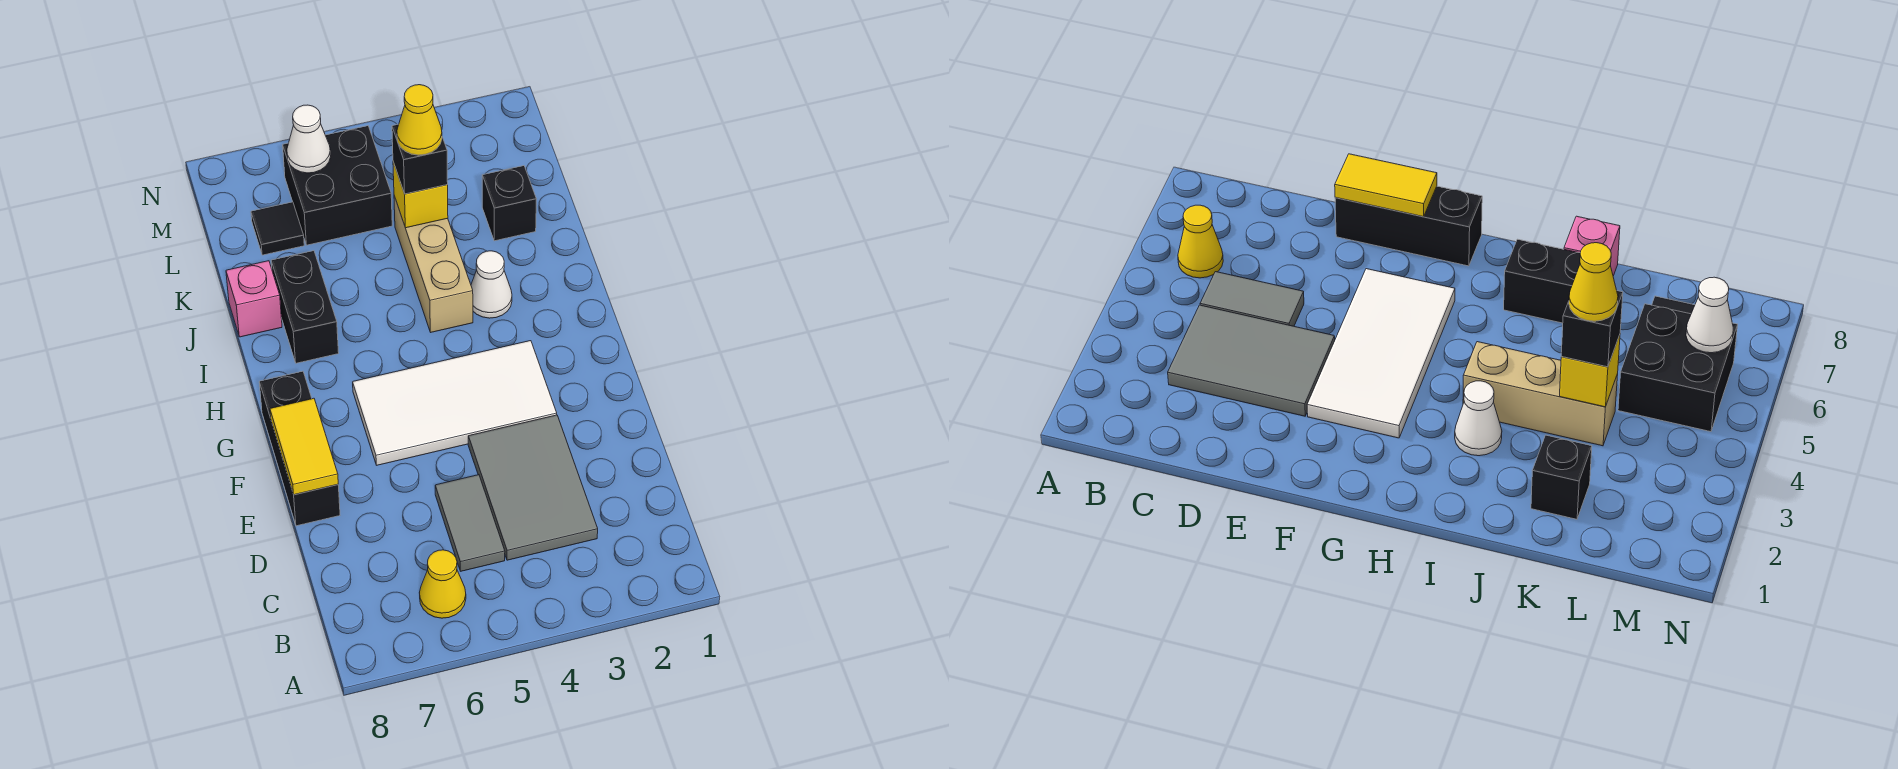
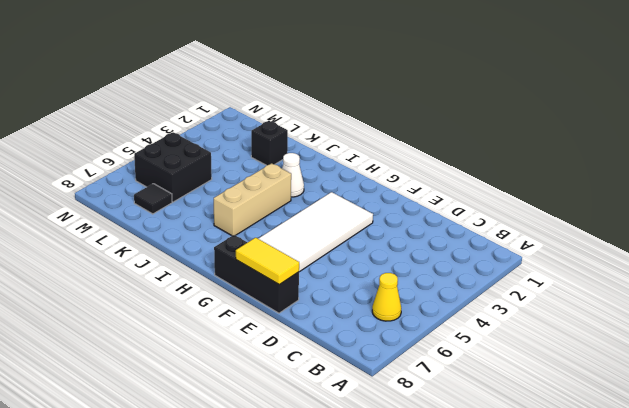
tan brick I4:I6 level 1 -> tan brick I4:K4 level 1
none -> grey tile C3:E4 level 1
none -> grey tile C5:D5 level 1
none -> black brick I7:J7 level 1

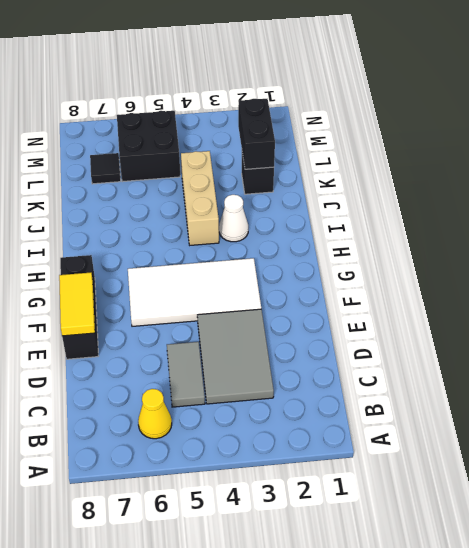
black brick K2:L2 level 2 -> black brick I7:J7 level 1
none -> pink brick J8 level 1
none -> yellow brick K4 level 2
none -> white cone M6 level 2

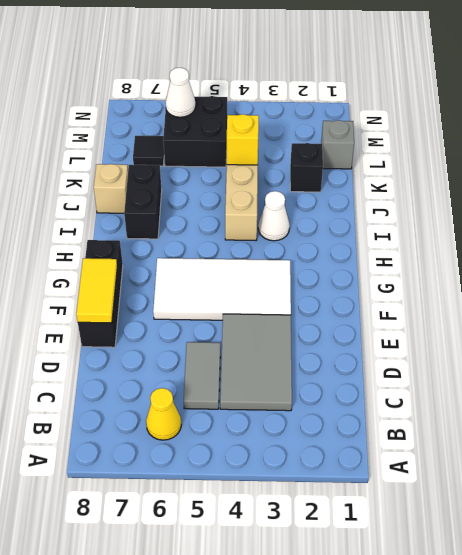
tan brick J8 level 1 -> pink brick J8 level 1
grey brick L1 level 1 -> none
none -> black brick K4 level 3
none -> yellow cone K4 level 4

